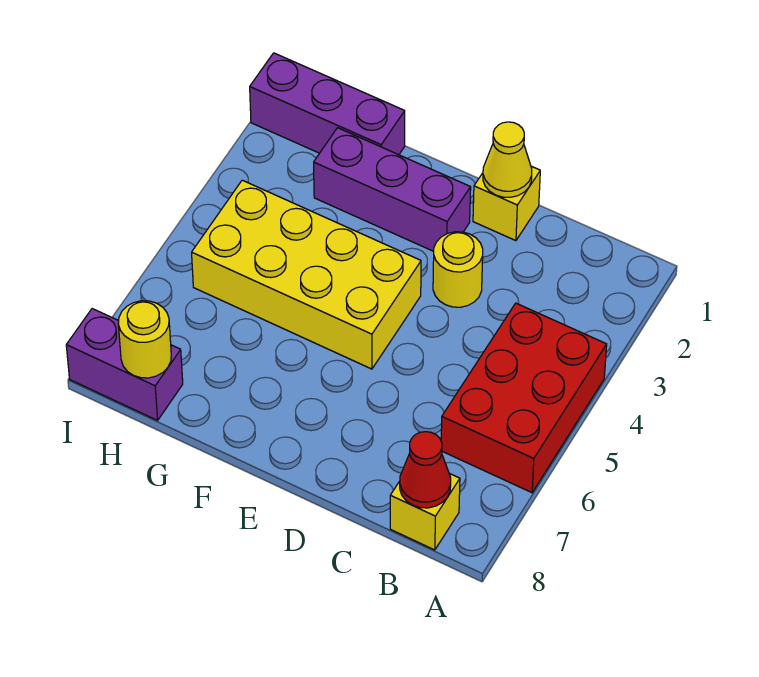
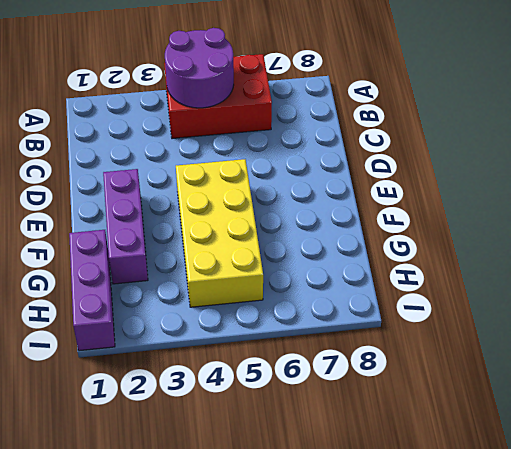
purple round brick A4:B5 level 2 -> none
none -> yellow brick B8 level 1
none -> yellow brick D1 level 1

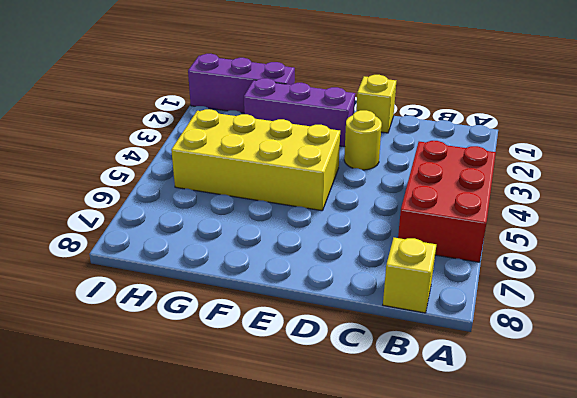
none -> purple brick H8:I8 level 1
none -> red cone B8 level 2

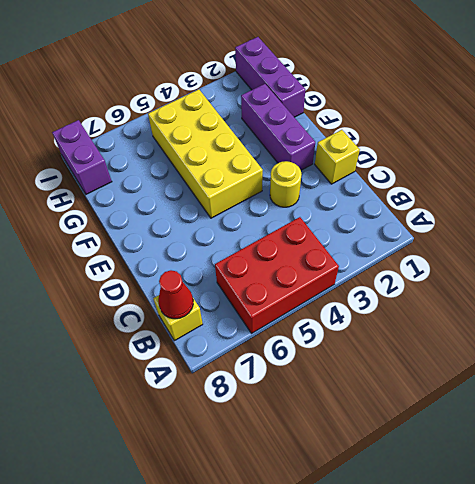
none -> yellow cone D1 level 2
none -> yellow round brick H8 level 2

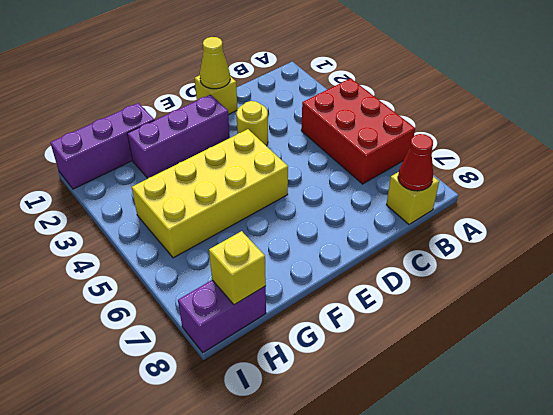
yellow brick H8 level 2 -> yellow round brick H8 level 2

